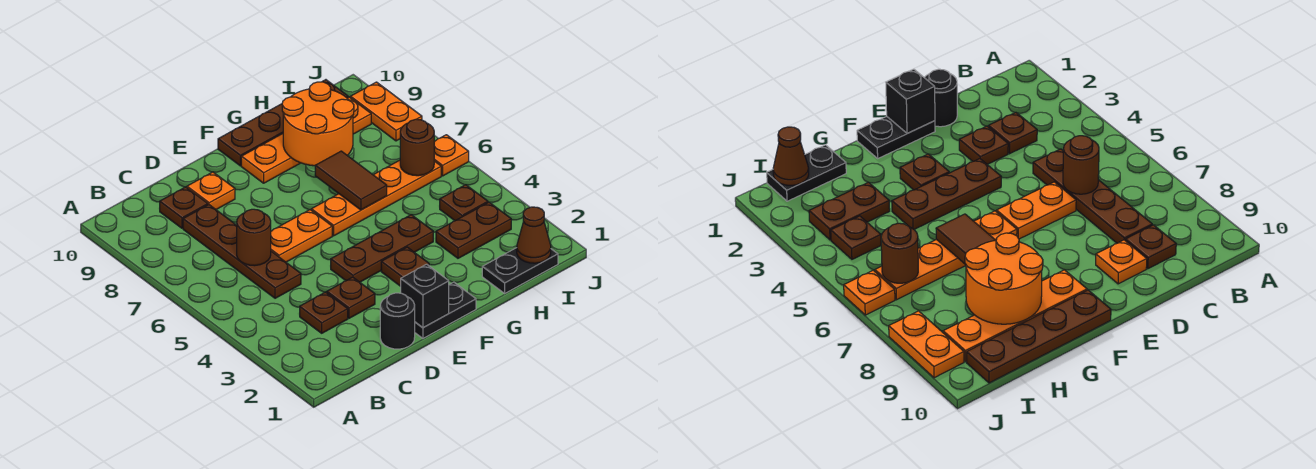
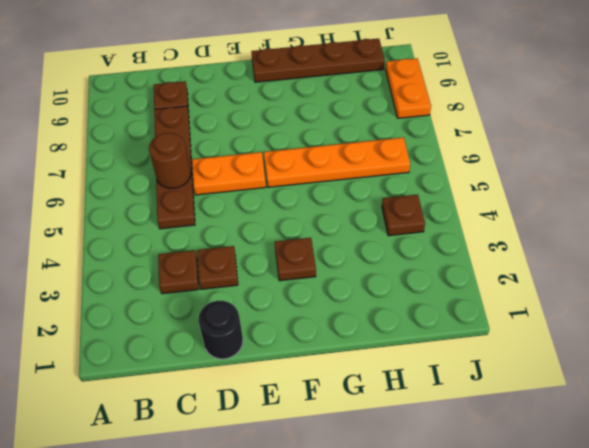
none -> orange plate D9 level 1
none -> black plate E1:F1 level 1
none -> brown plate E4:G4 level 1

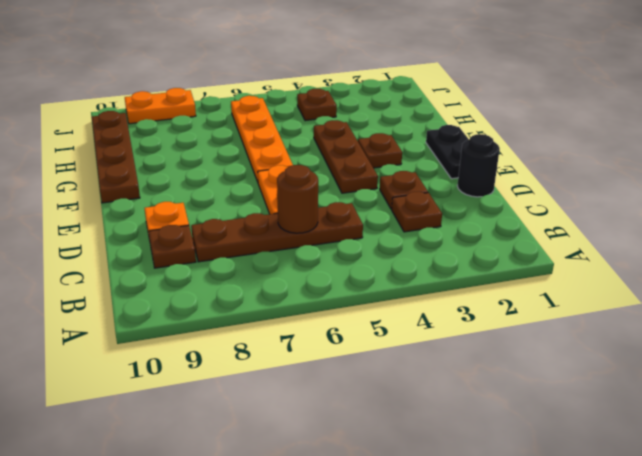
none -> orange plate F9:I9 level 1
none -> black plate H1:I1 level 1
none -> brown plate H3:I3 level 1

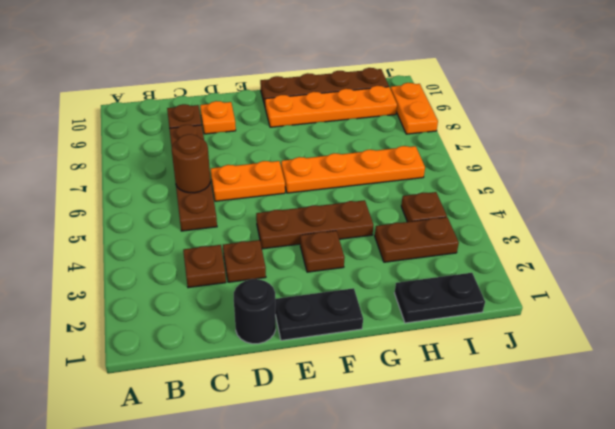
none -> orange plate J6 level 1
none -> black brick E1 level 2
none -> brown tile G6:G7 level 2

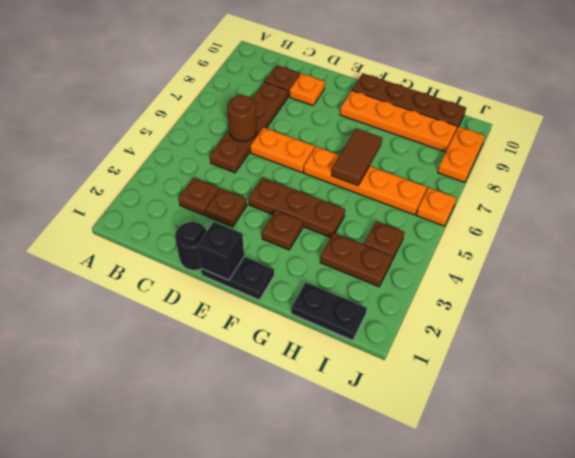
none -> orange round brick G8:H9 level 2
none -> brown cone I1 level 2
none -> brown round brick I6 level 2

